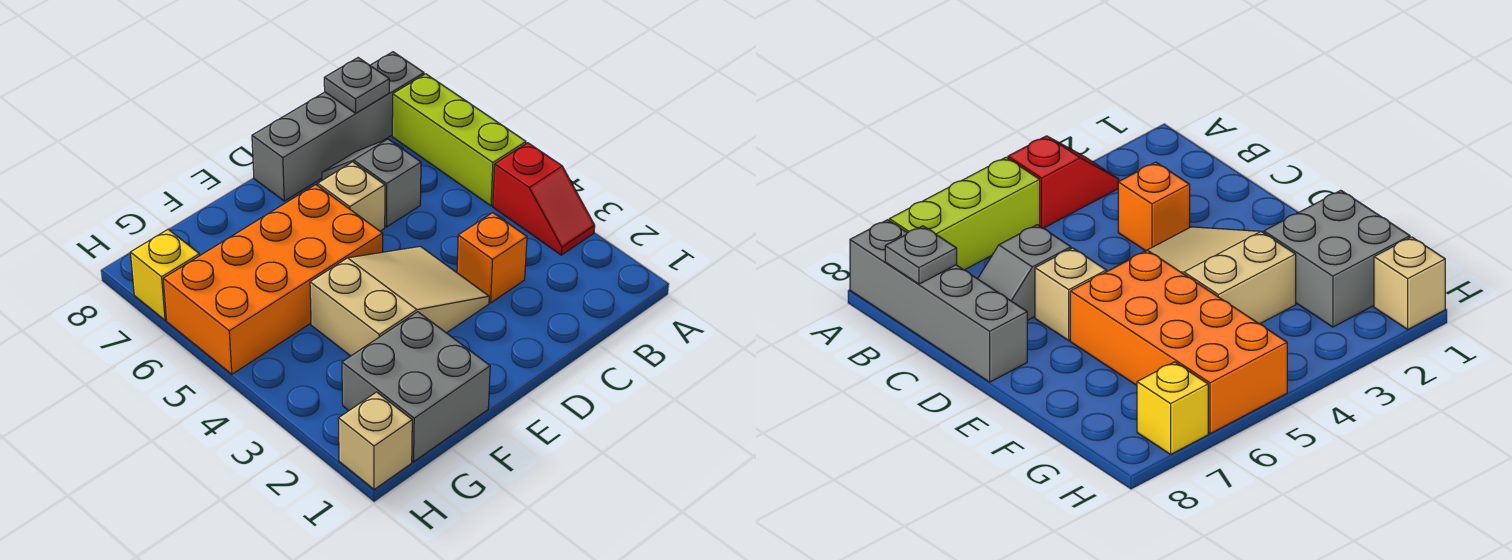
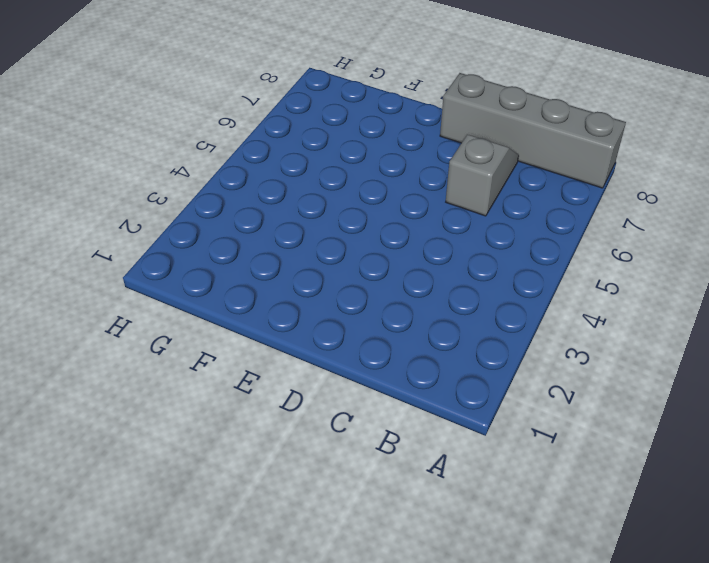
none -> red slope A3:A4 level 1 top 4
none -> lime brick A5:A7 level 1
none -> orange brick C3 level 1

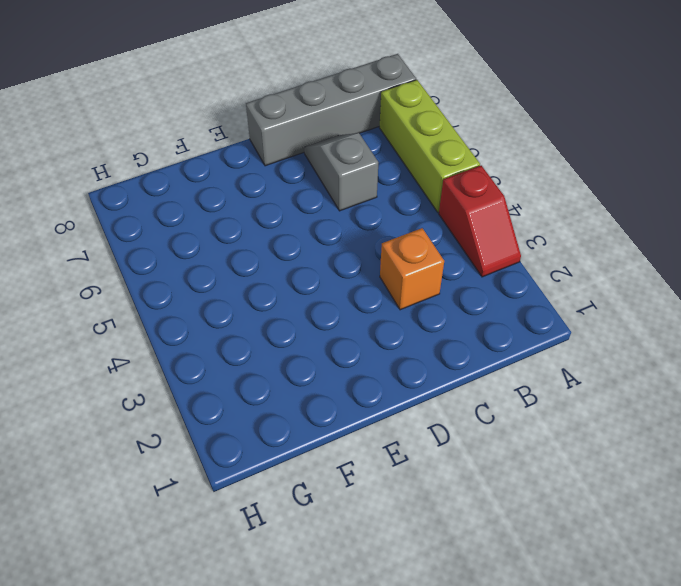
none -> tan slope D3:F4 level 1 top F
none -> tan brick D6 level 1
none -> orange brick E5:H6 level 1

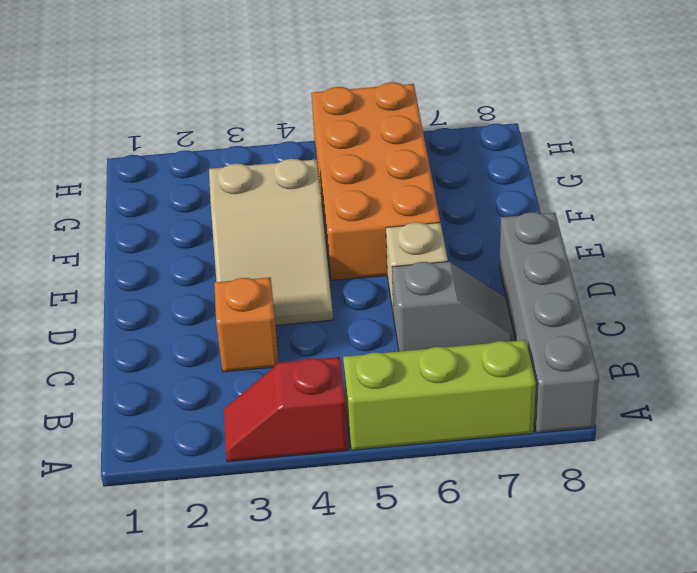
none -> grey brick F1:G2 level 1
none -> tan brick H1 level 1
none -> yellow brick H7 level 1

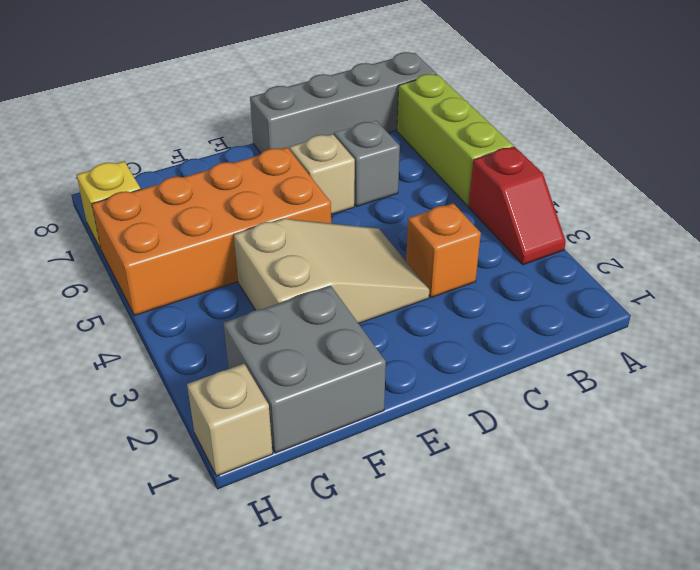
none -> grey plate B8 level 2

